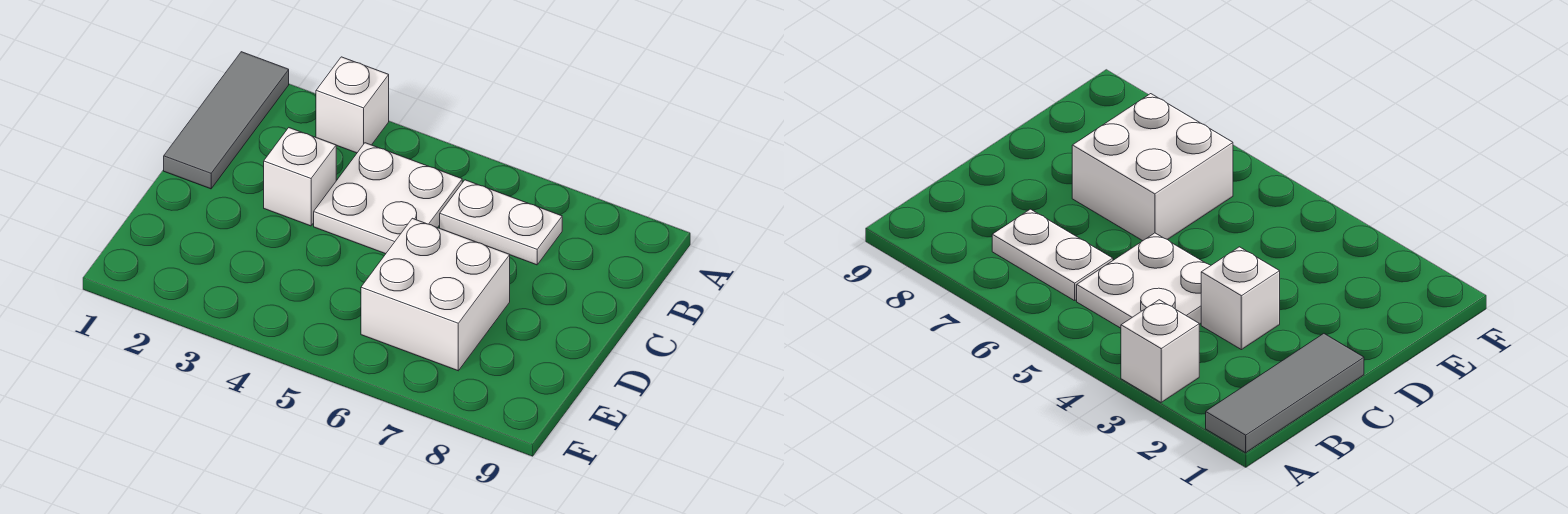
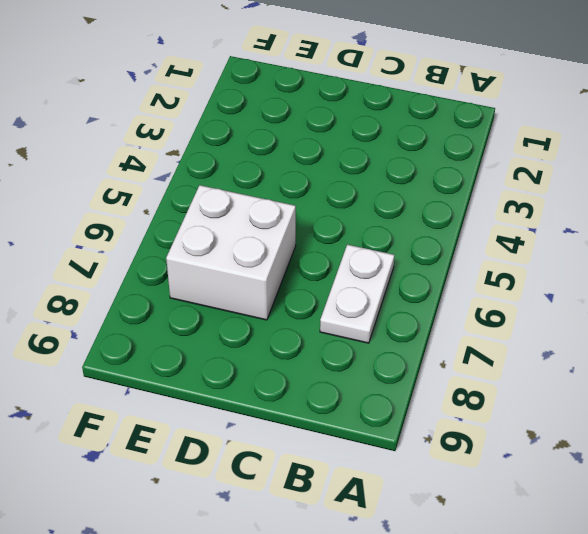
none -> grey tile A1:C1 level 1
none -> white brick A3 level 1

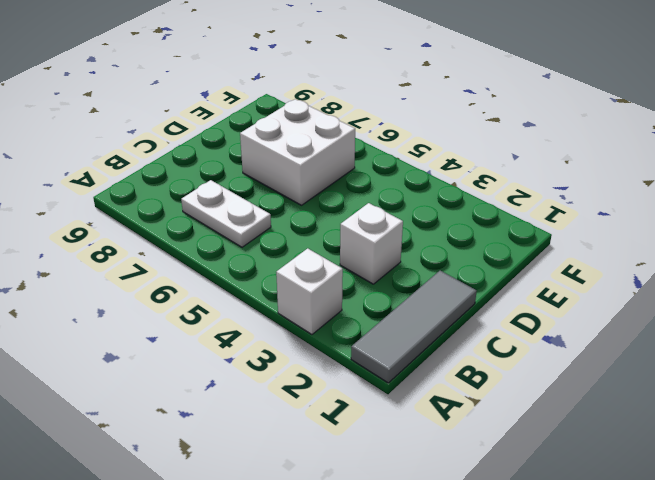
none -> white plate B4:C5 level 1

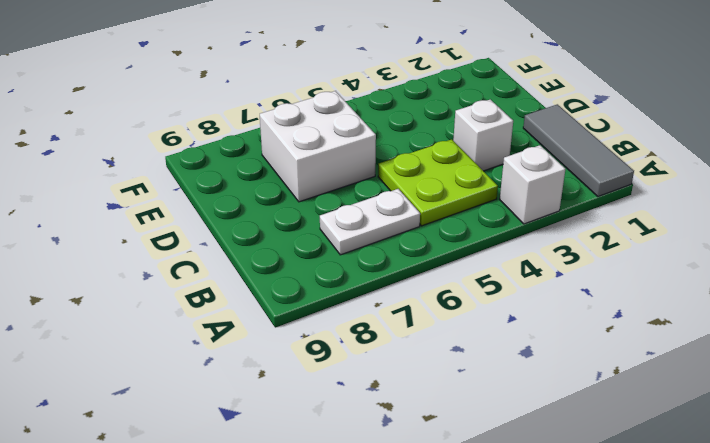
lime plate B4:C5 level 1 -> white plate B4:C5 level 1

